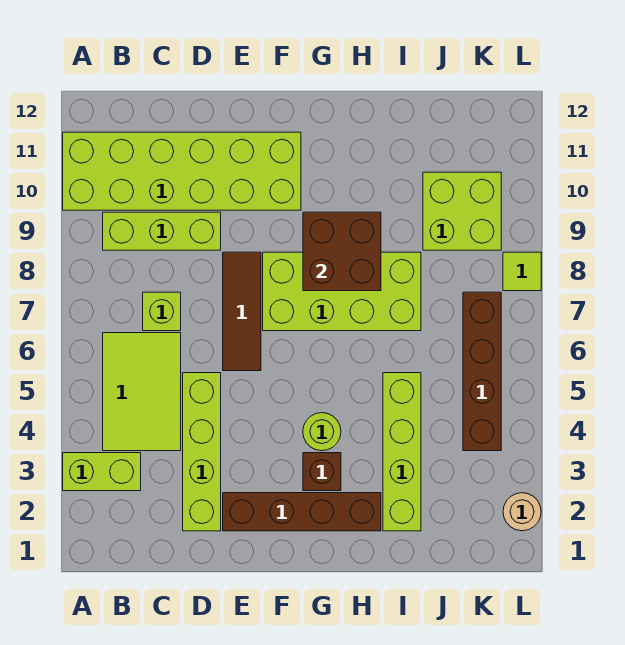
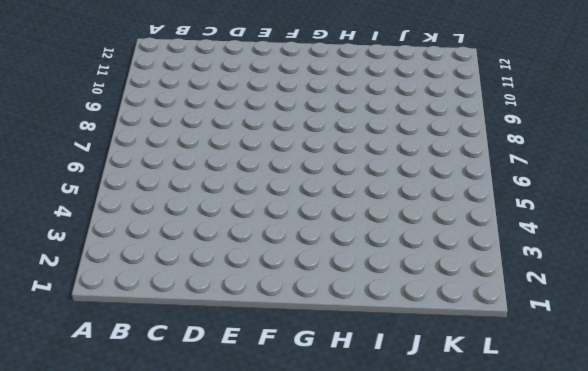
none -> lime brick A3:B3 level 1
none -> lime brick A10:F11 level 1
none -> lime tile B4:C6 level 1

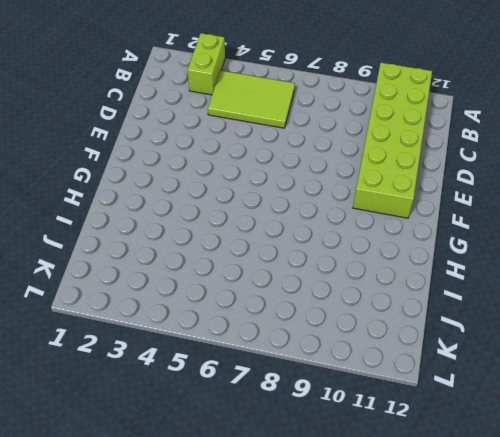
none -> lime brick B9:D9 level 1
none -> lime brick C7 level 1
none -> lime brick D2:D5 level 1

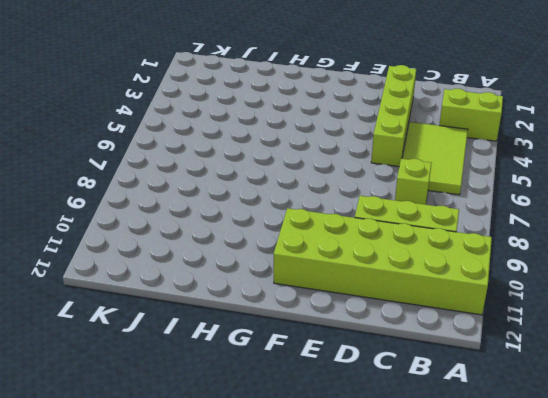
none -> brown brick E2:H2 level 1
none -> brown tile E6:E8 level 1
none -> lime brick F7:I8 level 1

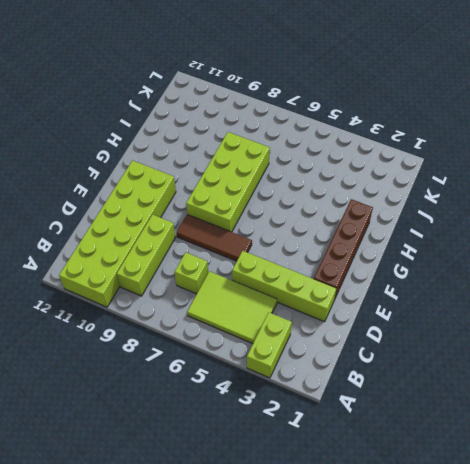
none -> brown brick G3 level 1
none -> lime round brick G4 level 1
none -> lime brick I2:I5 level 1

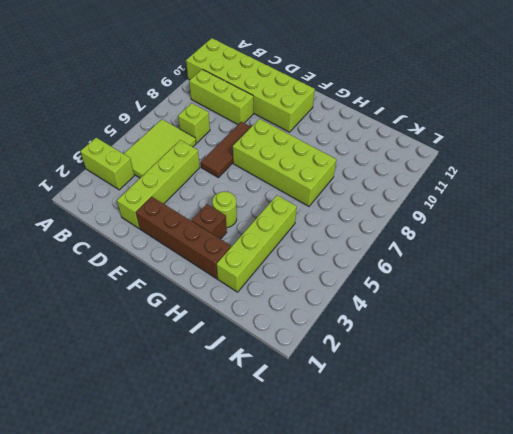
none -> lime brick J9:K10 level 1
none -> brown brick K4:K7 level 1
none -> tan round brick L2 level 1

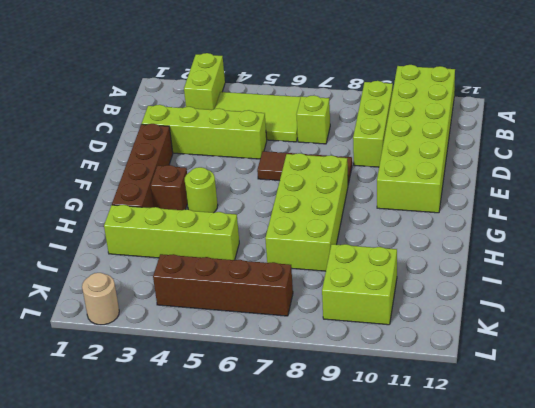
none -> lime tile L8 level 1
none -> brown brick G8:H9 level 2

